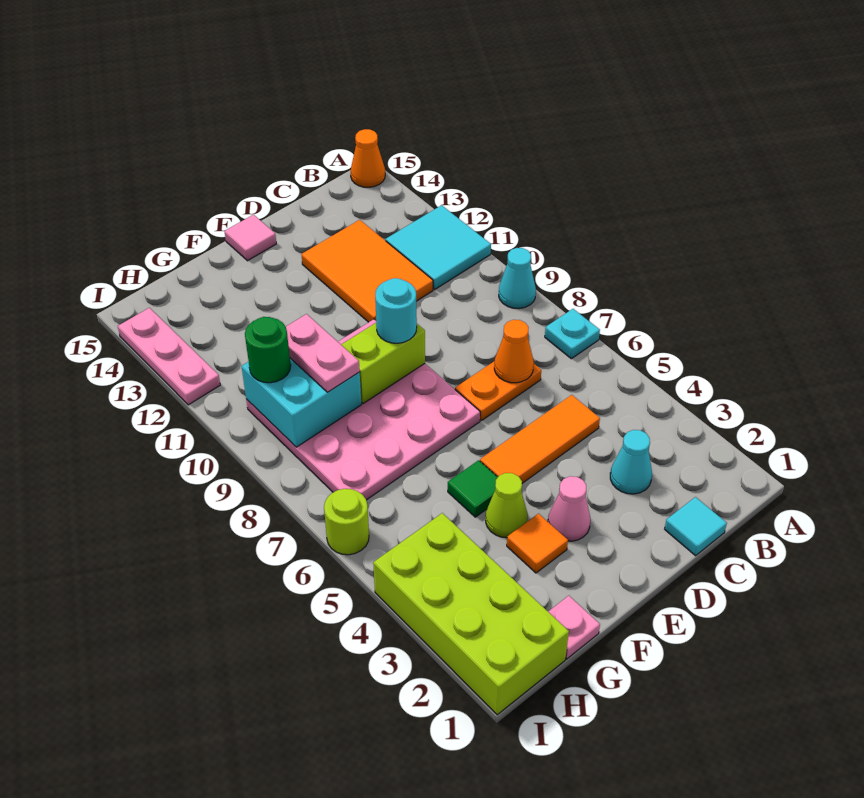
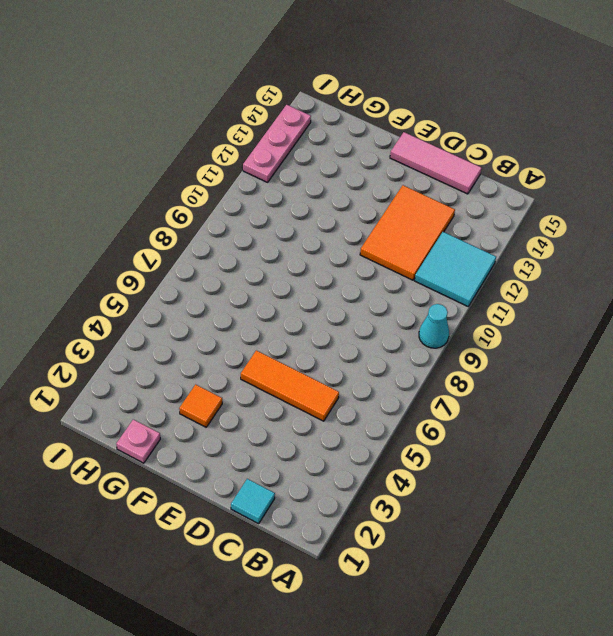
pink tile C15:E15 level 1 -> pink tile E15 level 1
none -> cyan plate A7 level 1
none -> orange cone A15 level 1
none -> cyan cone C3 level 1

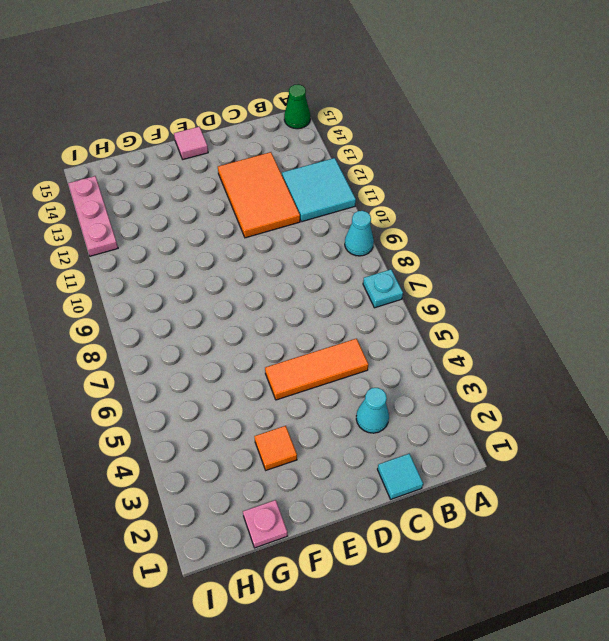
green cone A15 level 1 -> orange cone A15 level 1
none -> orange plate C7:D7 level 1
none -> pink cone E3 level 1
none -> pink plate E7:H10 level 1

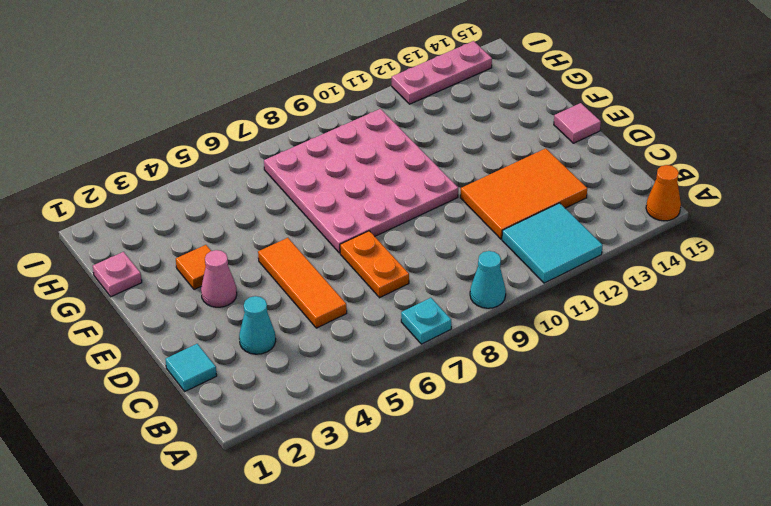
none -> lime cone F4 level 1
none -> green tile F5 level 1
none -> lime brick H1:I4 level 1

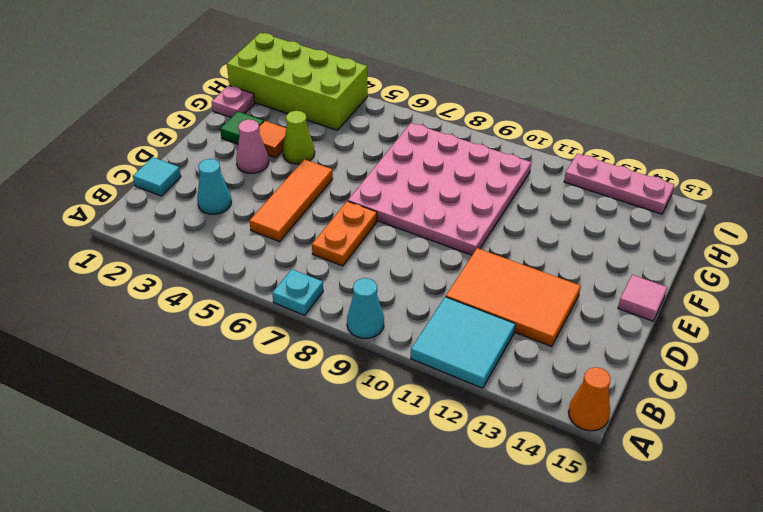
green tile F2 level 1 -> green tile F5 level 1
none -> lime round brick I6 level 1
none -> orange cone C7 level 2
none -> lime brick E9:F9 level 2

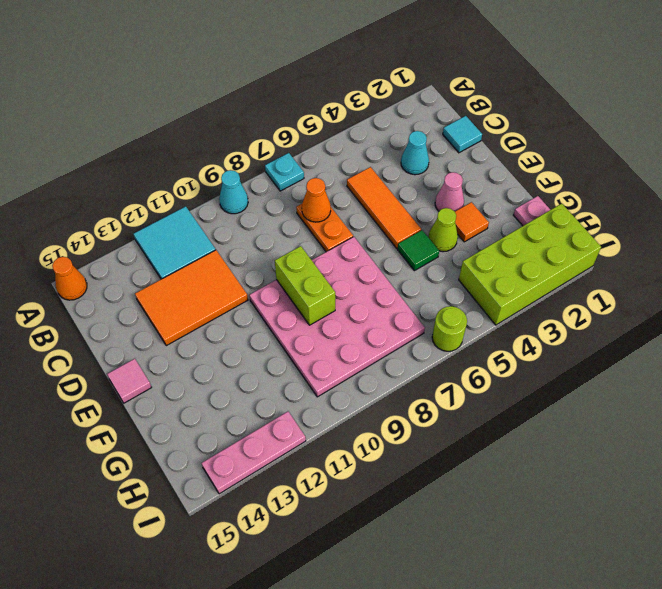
none -> cyan brick G9:H10 level 2
none -> cyan round brick E9 level 3
none -> pink plate G9:G10 level 3

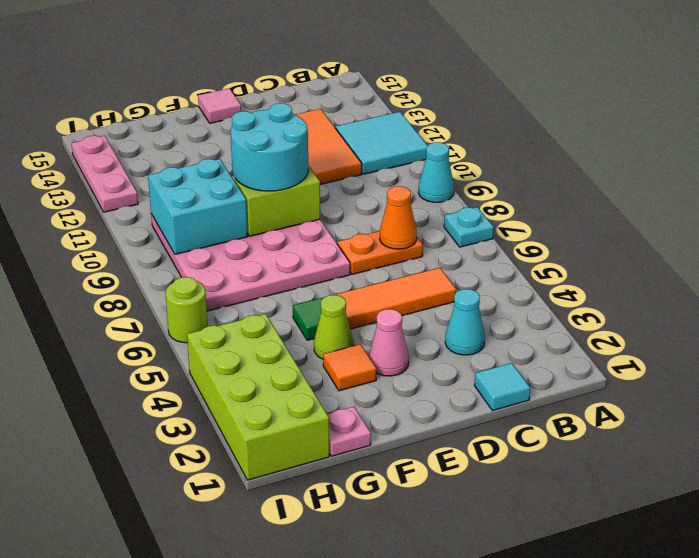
cyan round brick E9:F10 level 3 -> cyan round brick E9 level 3
none -> orange cone A15 level 1
none -> pink plate G9:G10 level 3
none -> green round brick H10 level 3

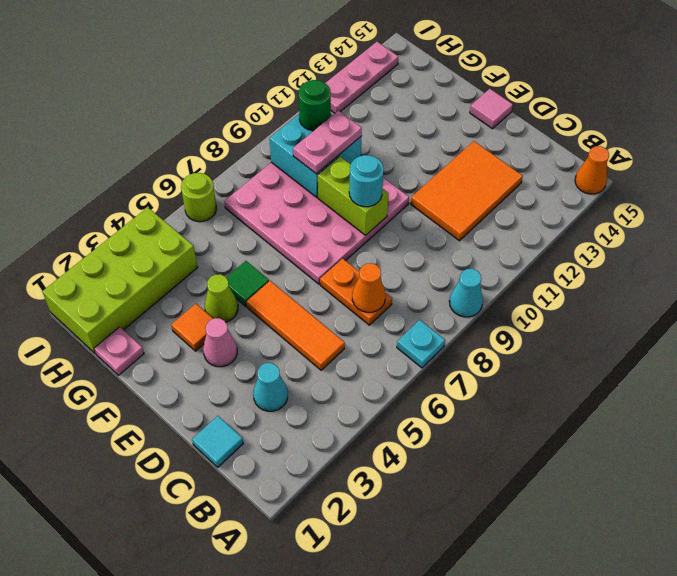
none -> cyan tile A11:B12 level 1

